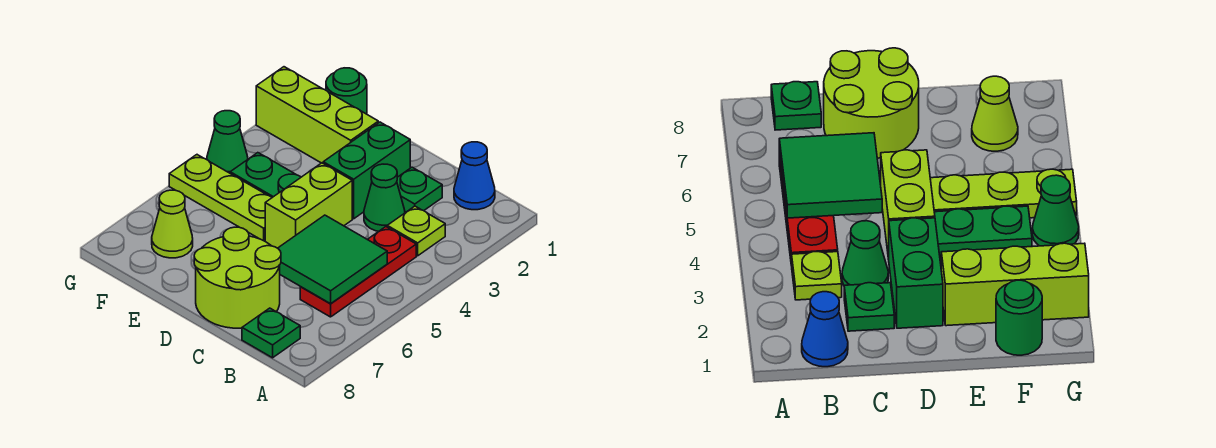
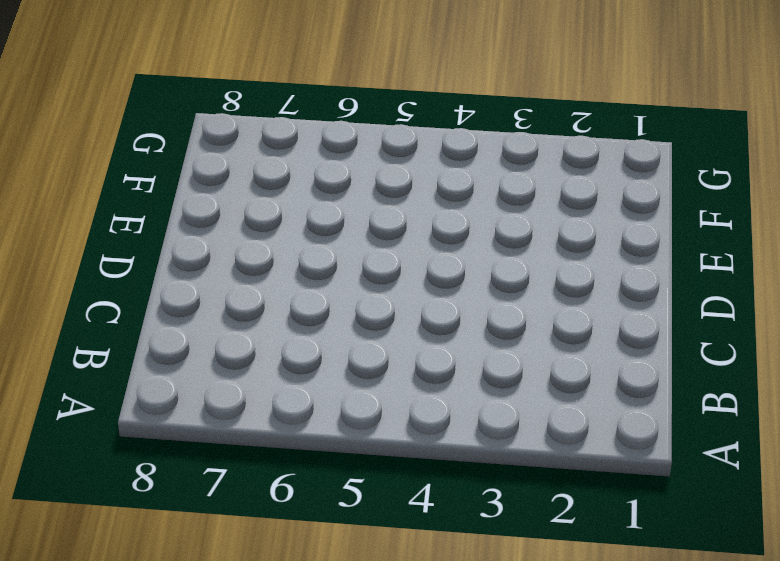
none -> blue cone B1 level 1
none -> lime plate B3 level 1
none -> red plate B4:B6 level 1

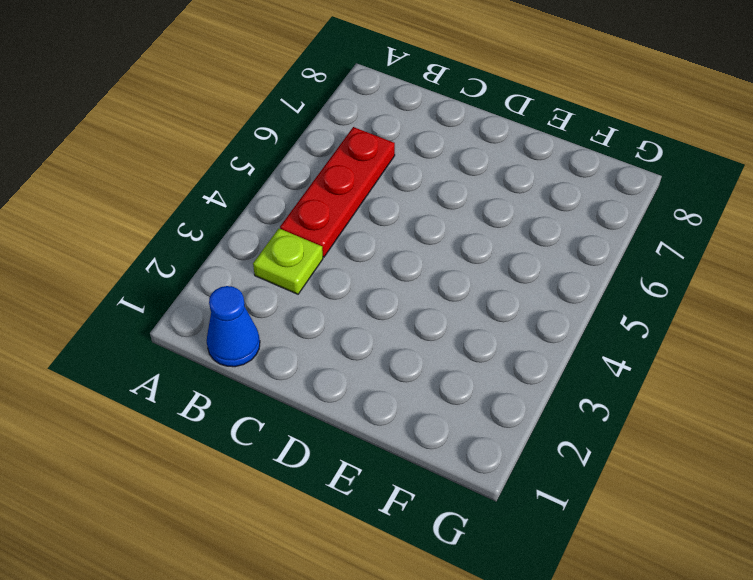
none -> green plate B8 level 1
none -> green plate C2 level 1
none -> green cone C3 level 1

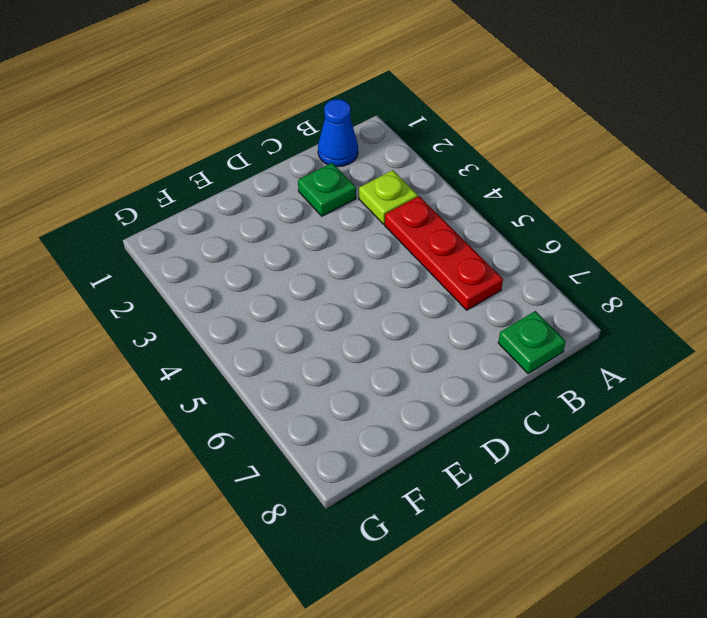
none -> green cone C3 level 1
none -> lime round brick C7:D8 level 1
none -> green brick D2:D3 level 1

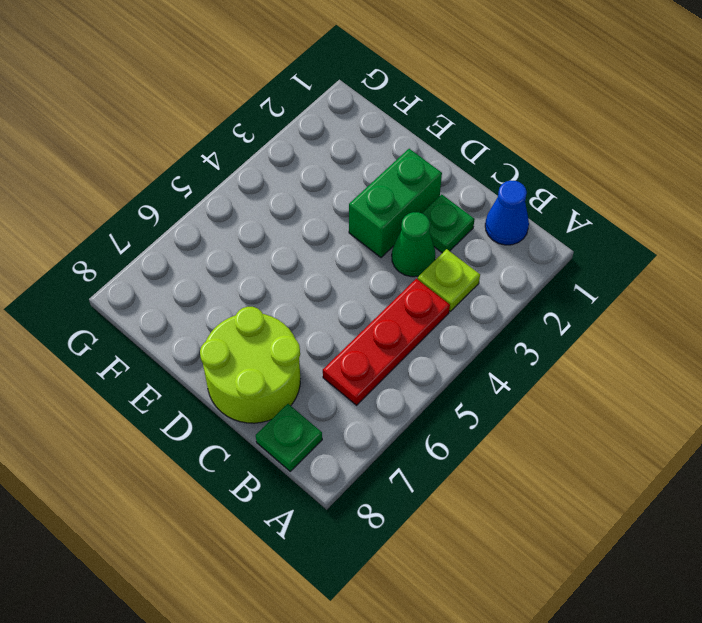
none -> lime brick D4:D5 level 1
none -> lime brick E2:G2 level 1
none -> green plate E4:F4 level 1

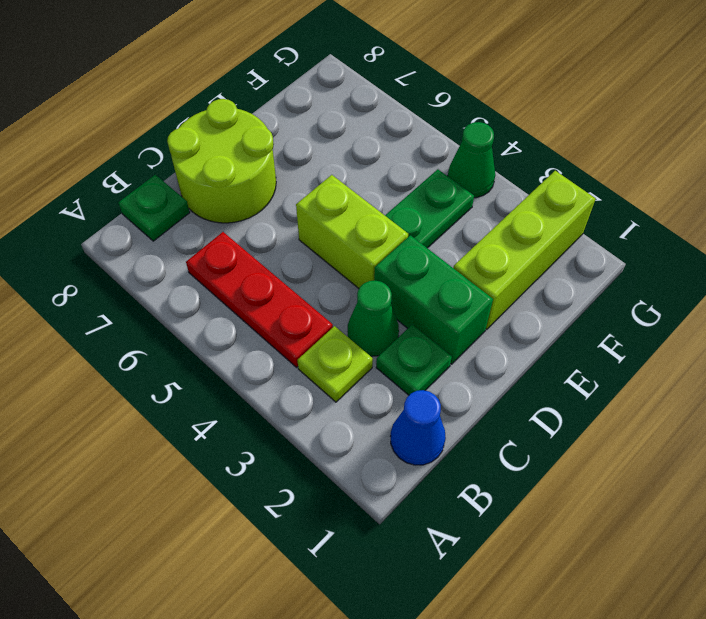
none -> lime plate E5:G5 level 1
none -> green round brick F1 level 1
none -> lime cone F7 level 1

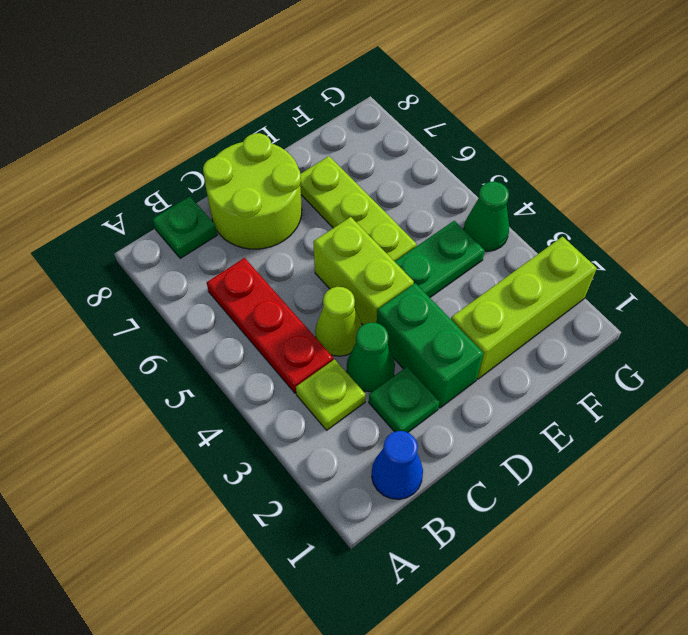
lime cone C4 level 1 -> lime cone F7 level 1
lime plate E5:E7 level 1 -> lime plate E5:G5 level 1
none -> green round brick F1 level 1
none -> green tile B5:C6 level 2

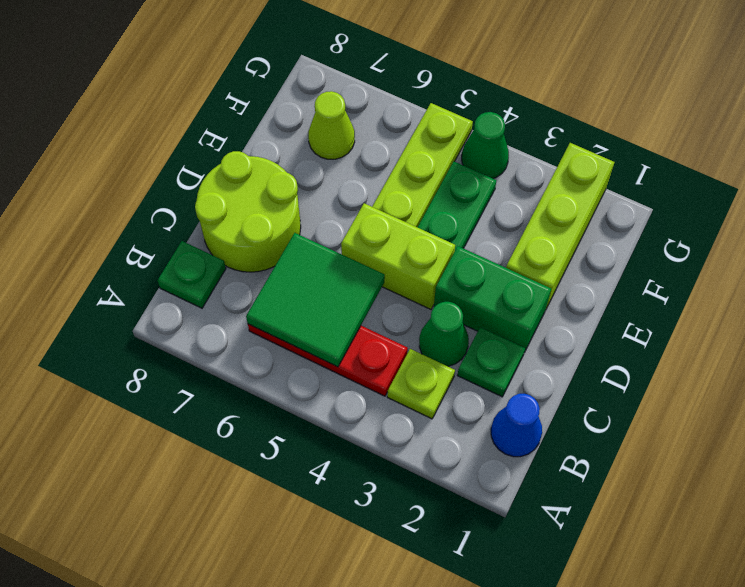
none -> green round brick F1 level 1

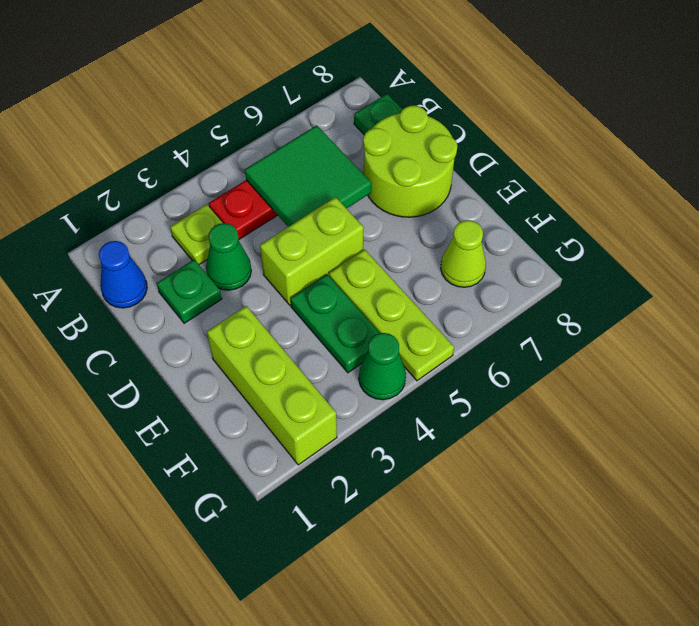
none -> green brick D2:D3 level 1
none -> green round brick F1 level 1

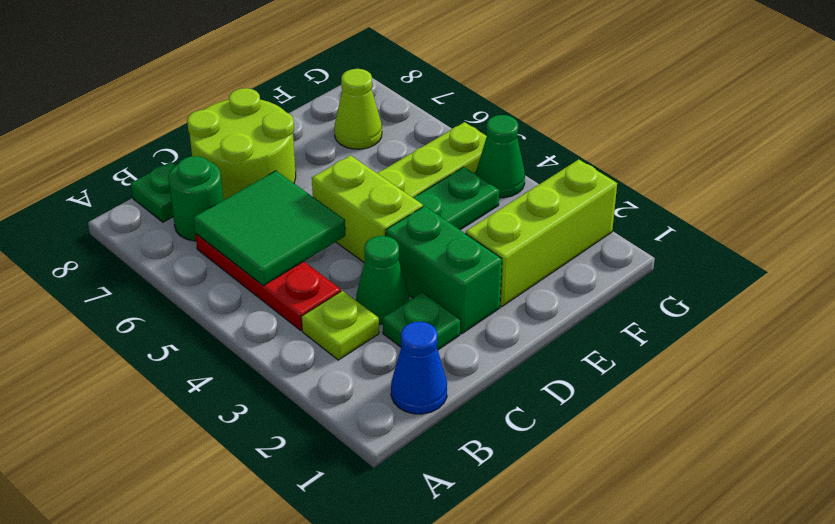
green round brick B7 level 1 -> green round brick F1 level 1

